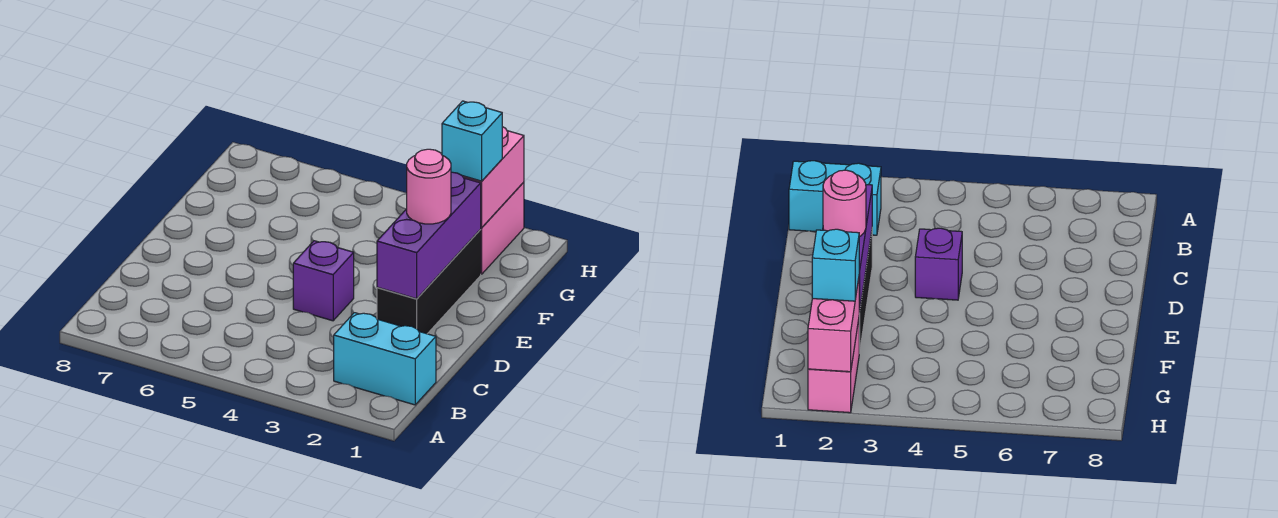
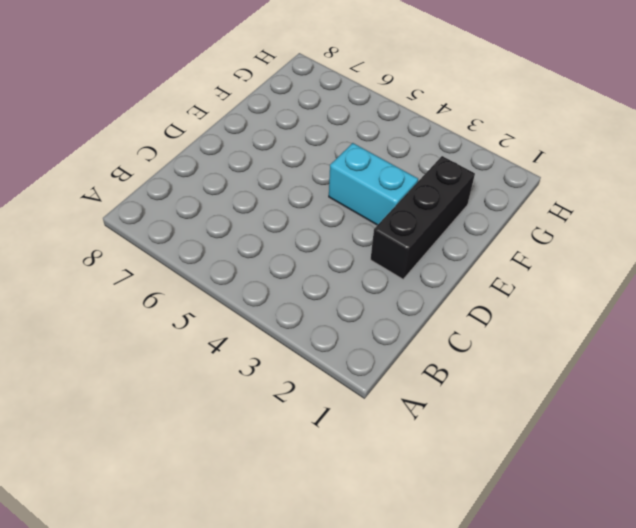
cyan brick E3:E4 level 1 -> cyan brick B1:B2 level 1
none -> purple brick D4 level 1
none -> pink brick G2:H2 level 1

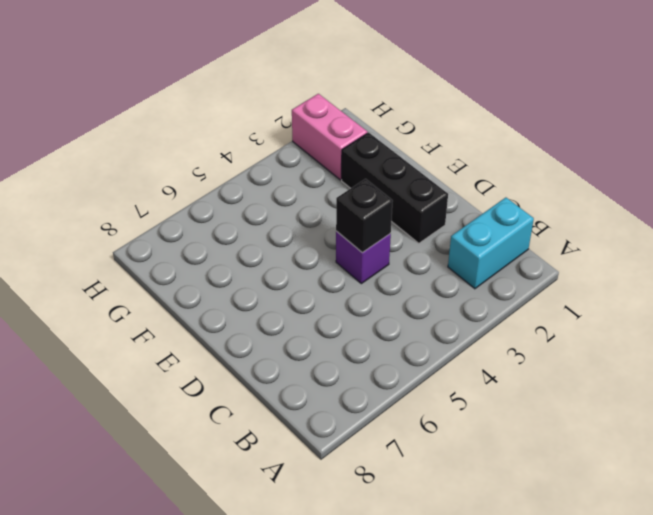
black brick D4 level 2 -> none
none -> purple brick D2:F2 level 2
none -> pink brick G2:H2 level 2

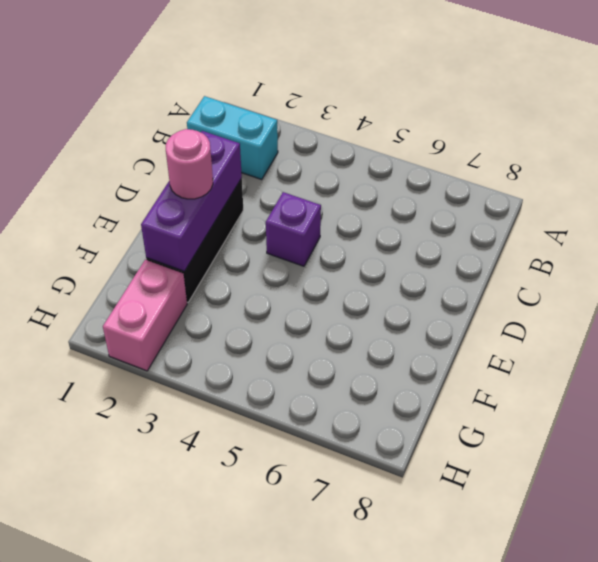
none -> pink brick G2:H2 level 2
none -> cyan brick G2 level 3

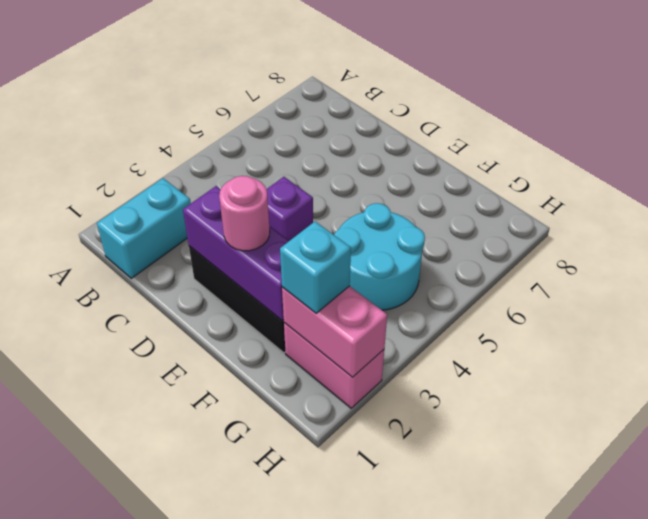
cyan round brick F4:G5 level 1 -> none

